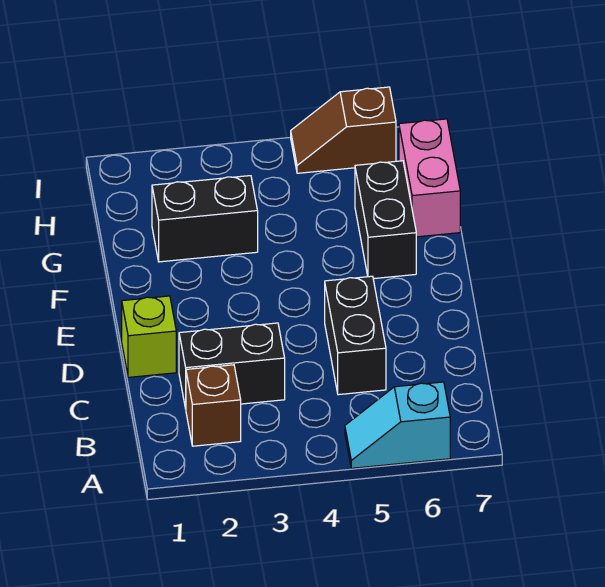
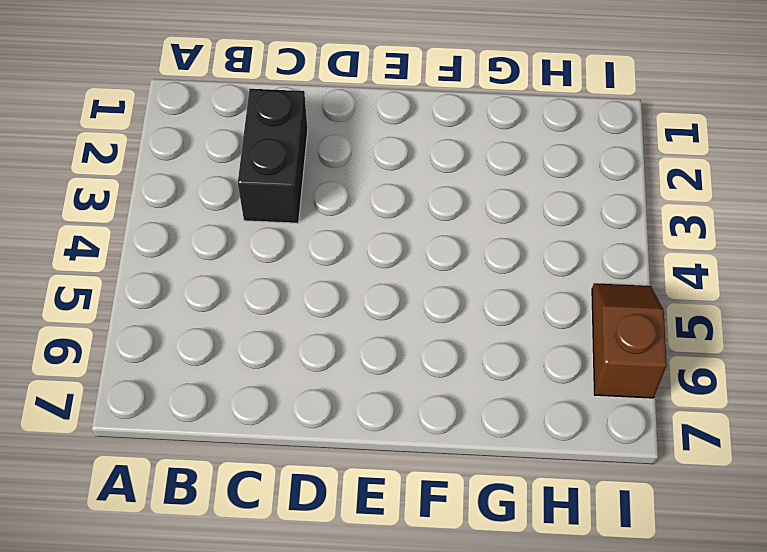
none -> cyan slope A5:A6 level 1 top 6
none -> brown brick B2 level 1

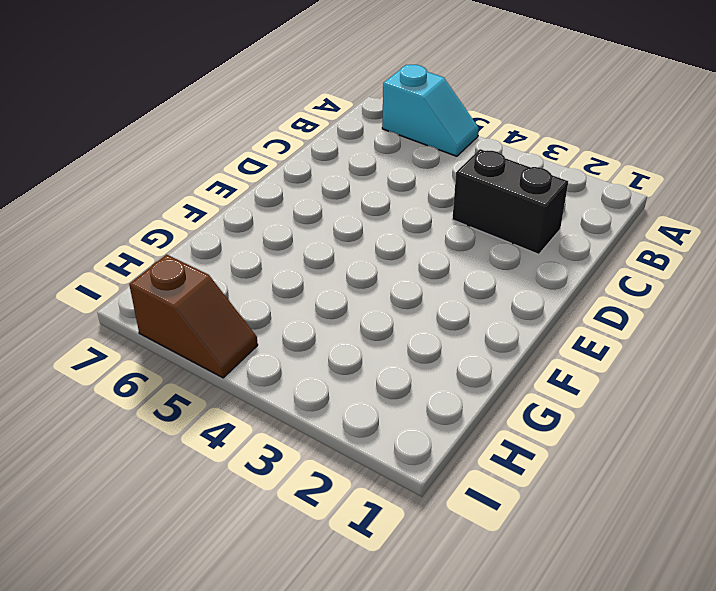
none -> brown brick B2 level 1
none -> black brick C5:D5 level 1

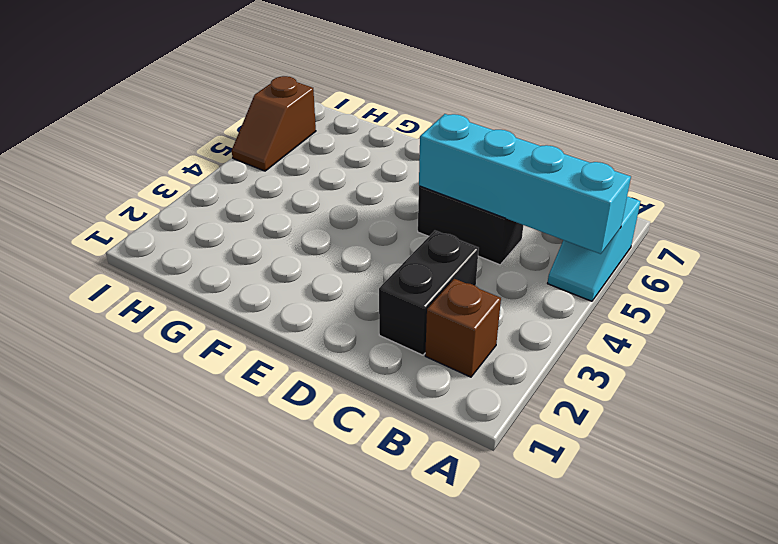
cyan brick A5:D5 level 2 -> none
none -> lime brick D1 level 1
none -> black brick F6:G6 level 1

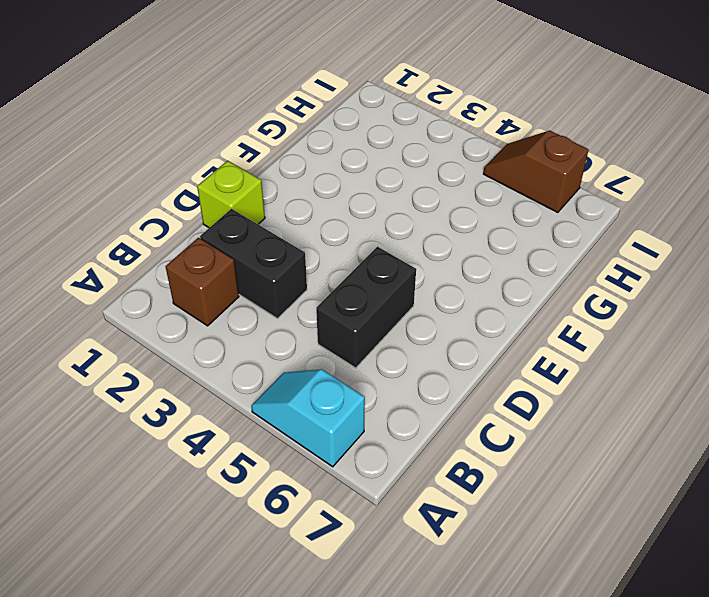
none -> black brick F6:G6 level 1
none -> black brick G2:G3 level 1

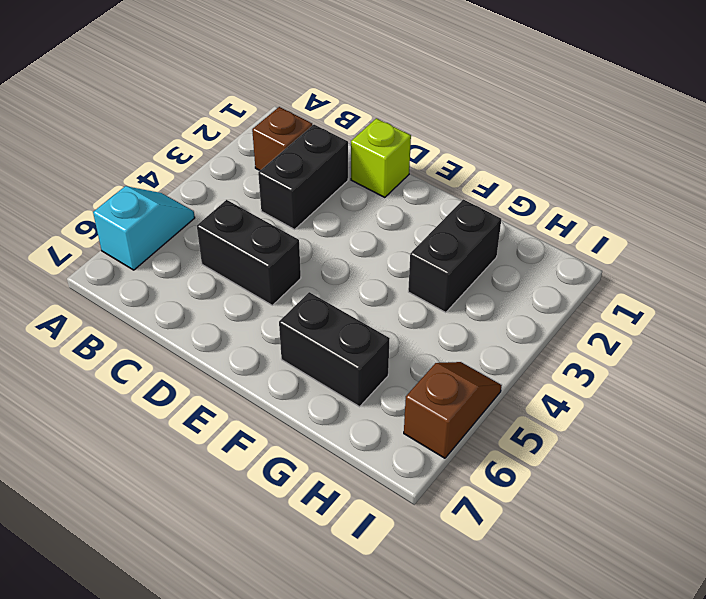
none -> pink brick G7:H7 level 1

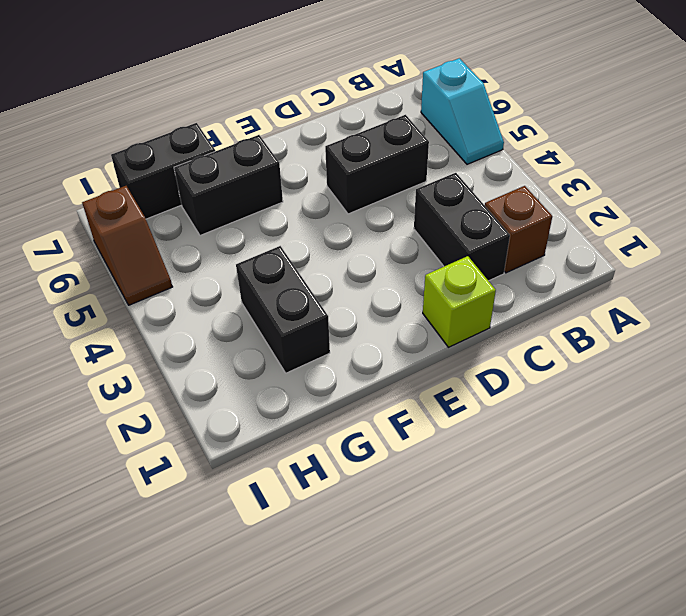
black brick G7:H7 level 1 -> pink brick G7:H7 level 1

